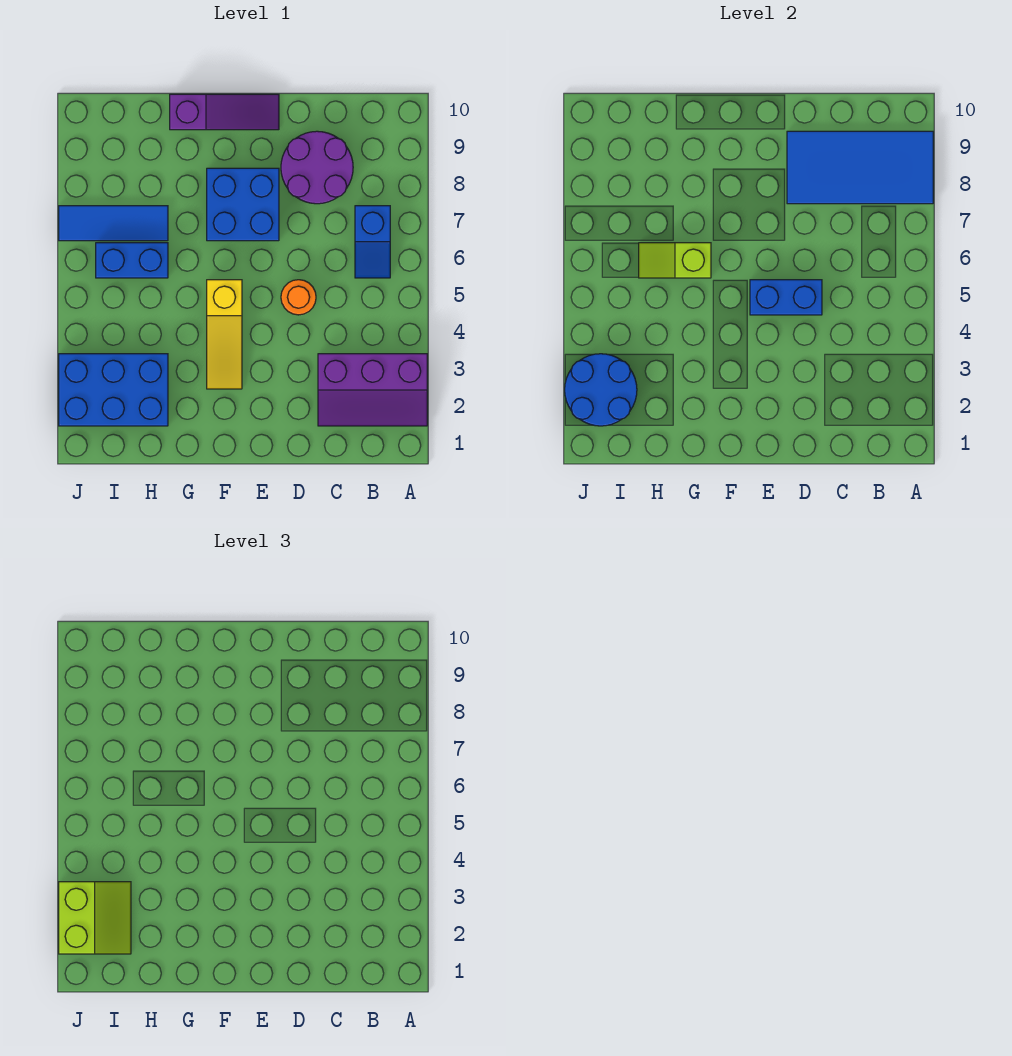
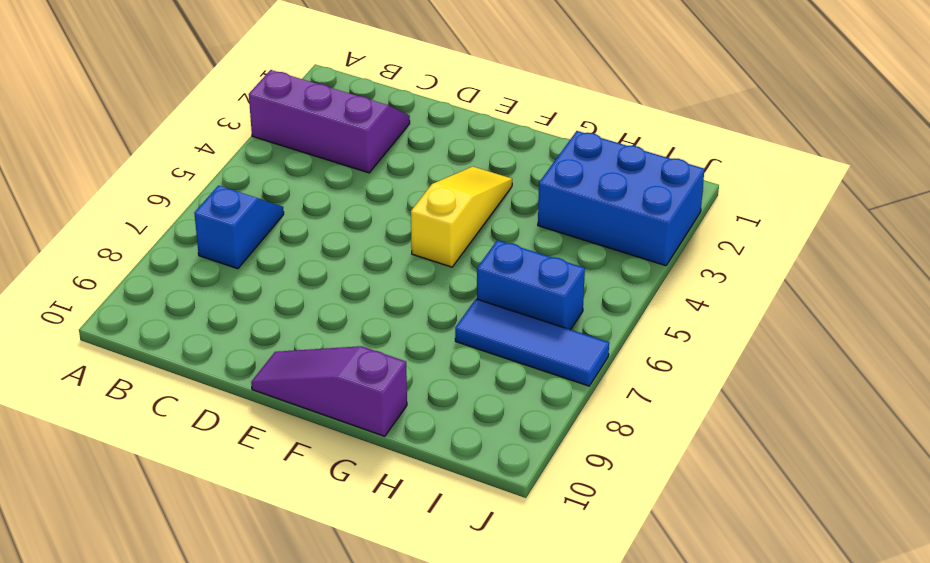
none -> purple round brick C8:D9 level 1
none -> orange round brick D5 level 1
none -> blue brick E7:F8 level 1

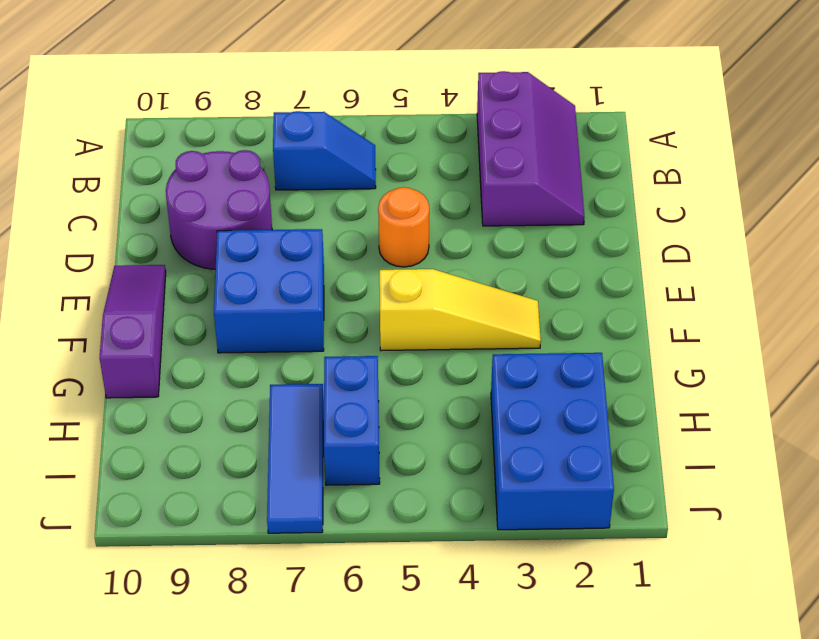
none -> blue tile A8:D9 level 2
none -> blue brick D5:E5 level 2
none -> lime slope G6:H6 level 2 top G

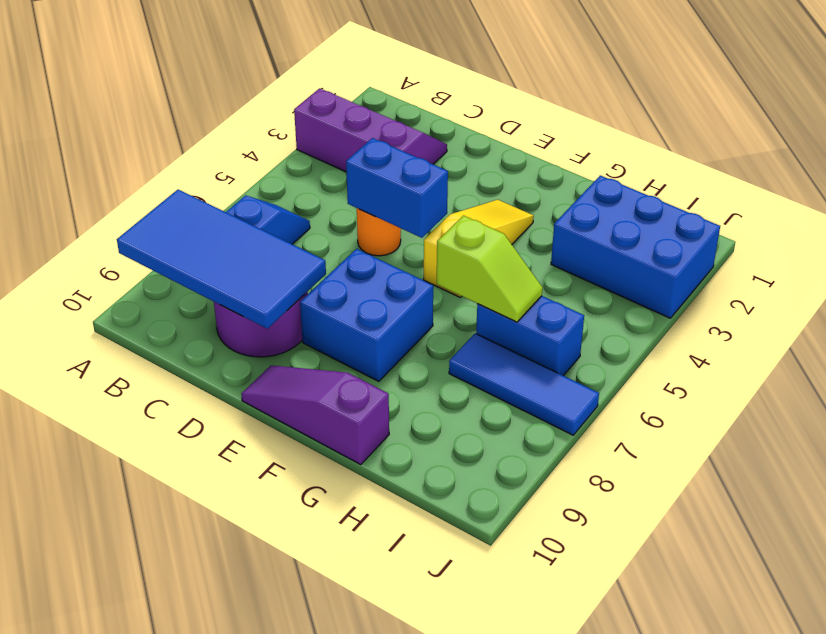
none -> blue round brick I2:J3 level 2
none -> lime slope I2:J3 level 3 top J

